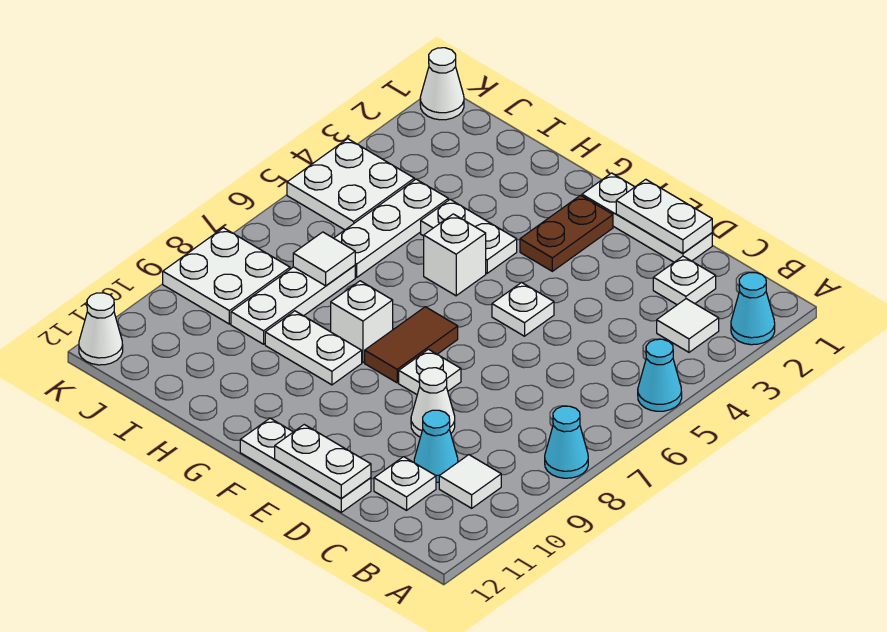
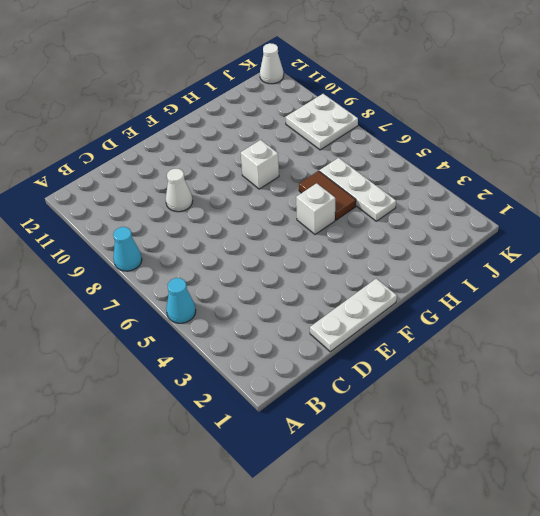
brown tile H5:H6 level 1 -> brown tile F7:F8 level 1
none -> cyan cone A2 level 1
none -> white tile B3 level 1
none -> white tile B10 level 1

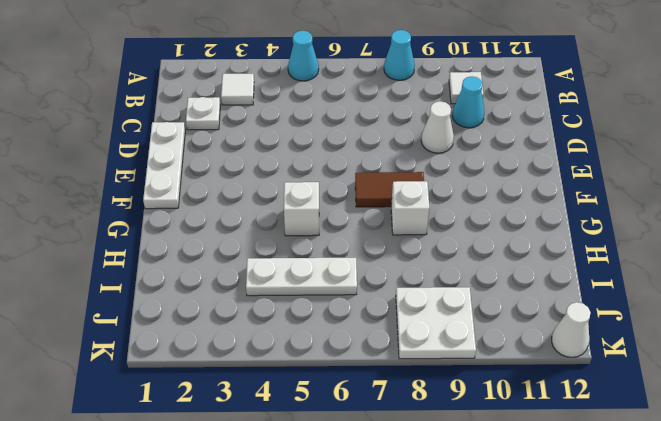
none -> cyan cone A2 level 1
none -> white plate C11 level 1
none -> white plate D12:F12 level 1

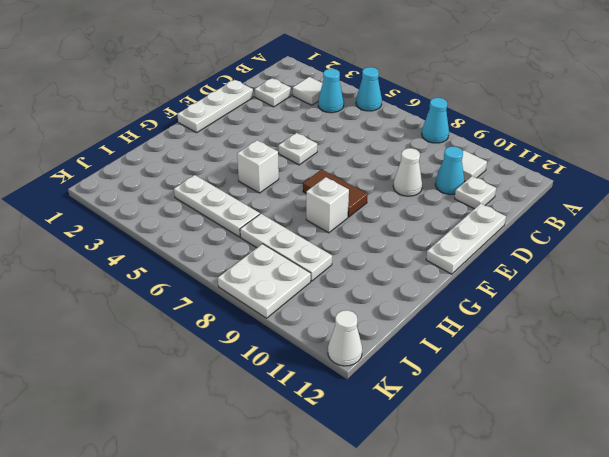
cyan cone B4 level 1 -> cyan cone A2 level 1
none -> white plate E8 level 1
none -> brown plate F2:F3 level 1
none -> white plate G4:H4 level 1

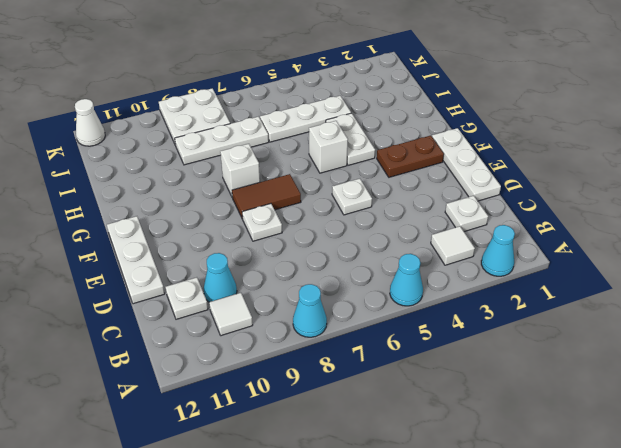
none -> white cone D9 level 1
none -> white plate G9:H9 level 1
none -> white plate J4:K5 level 1

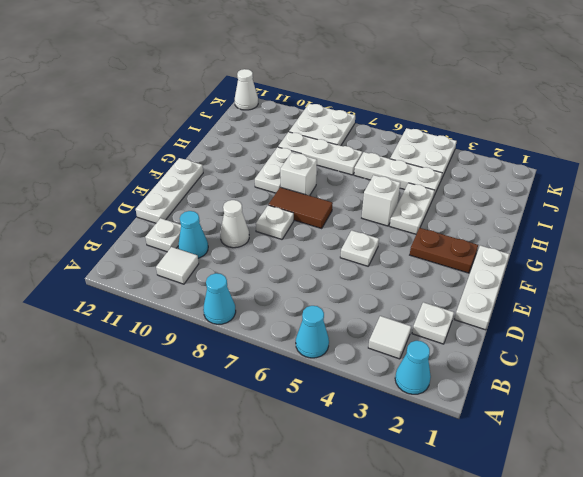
none -> white cone K1 level 1
none -> white plate D1:E1 level 2
none -> white plate D12:E12 level 2

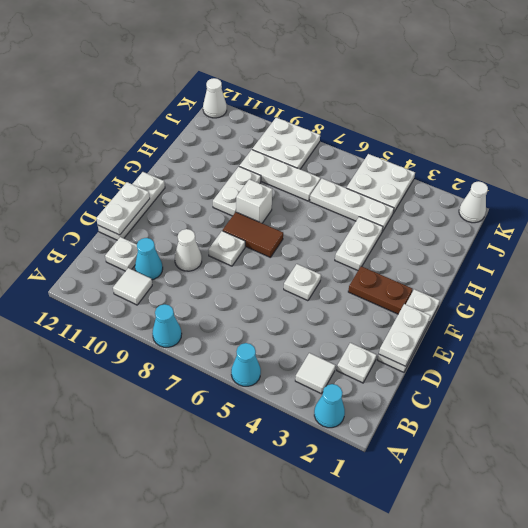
none -> white brick G5 level 1
none -> white tile I7 level 2

